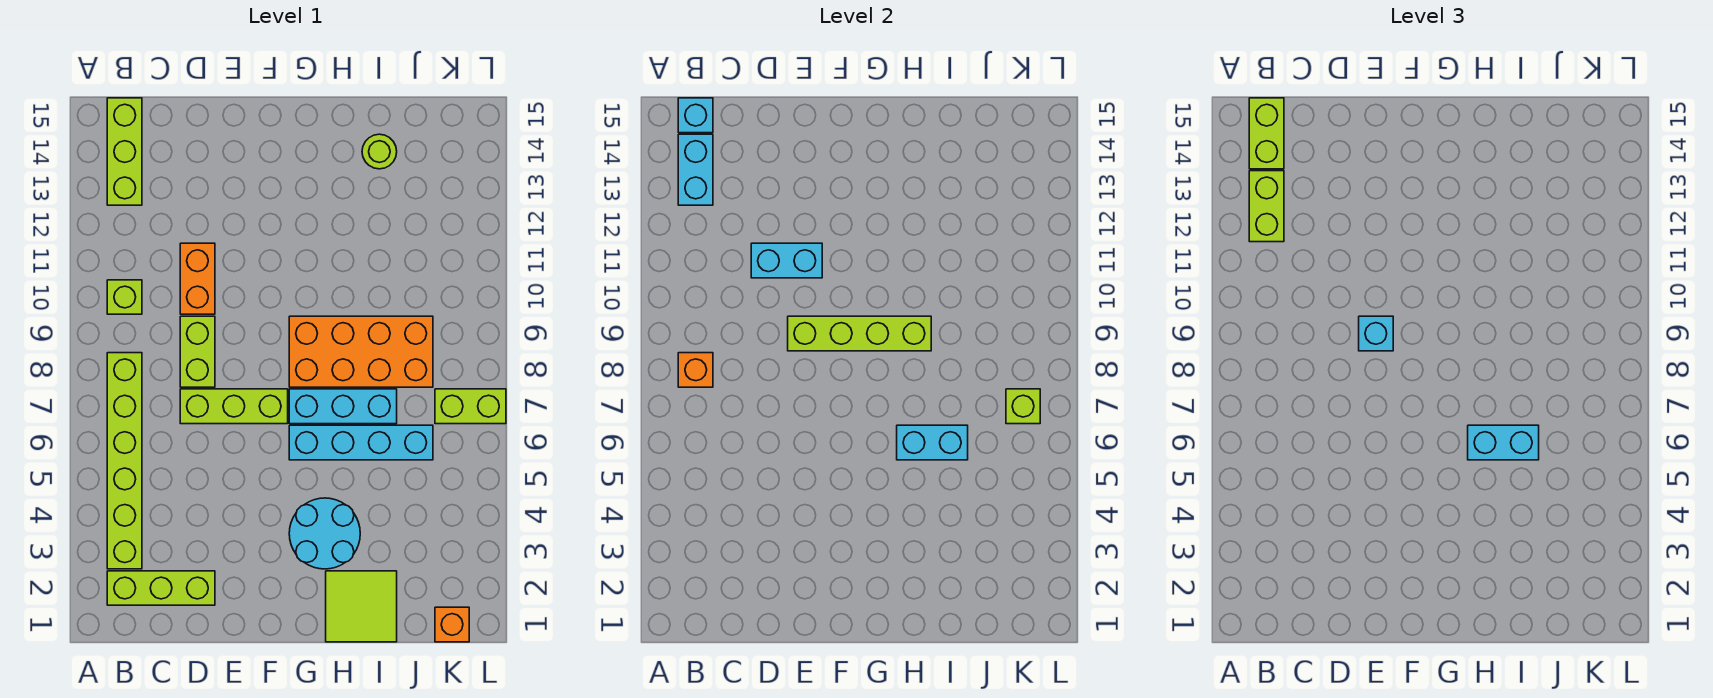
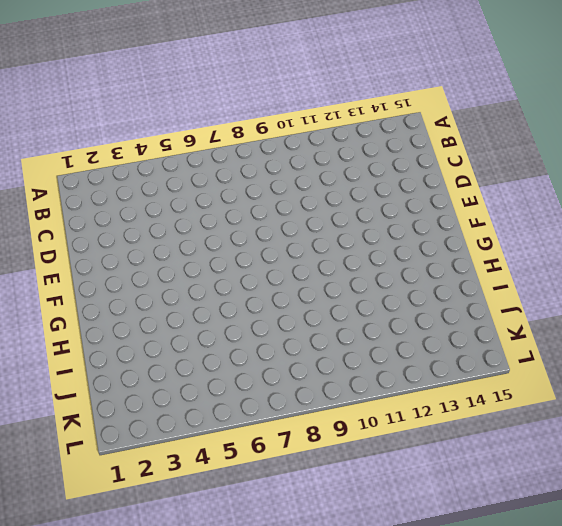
none -> lime brick B2:D2 level 1
none -> lime brick B3:B8 level 1
none -> lime brick B10 level 1

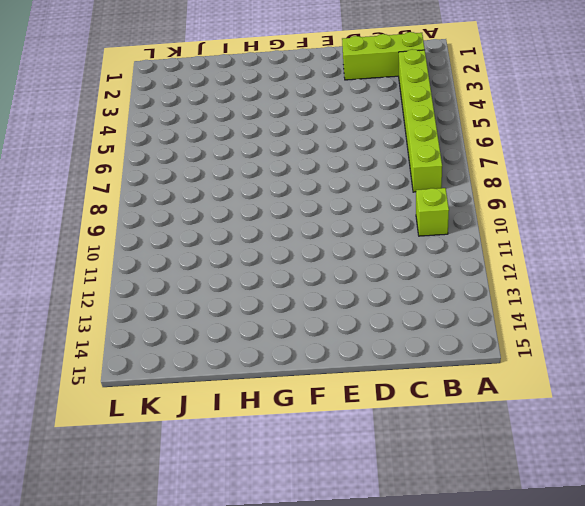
none -> lime brick B13:B15 level 1
none -> lime brick D7:F7 level 1
none -> lime brick D8:D9 level 1

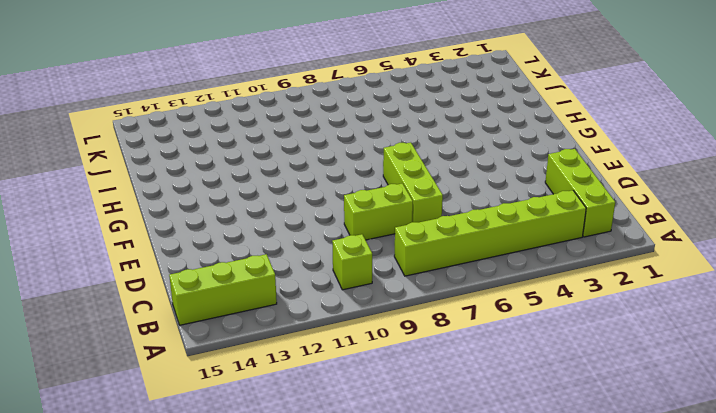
none -> orange brick D10:D11 level 1
none -> cyan round brick G3:H4 level 1
none -> cyan brick G6:J6 level 1

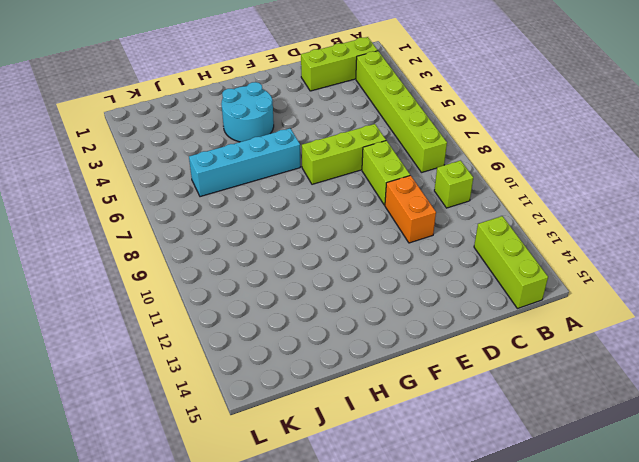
none -> cyan brick G7:I7 level 1
none -> orange brick G8:J9 level 1
none -> lime tile H1:I2 level 1

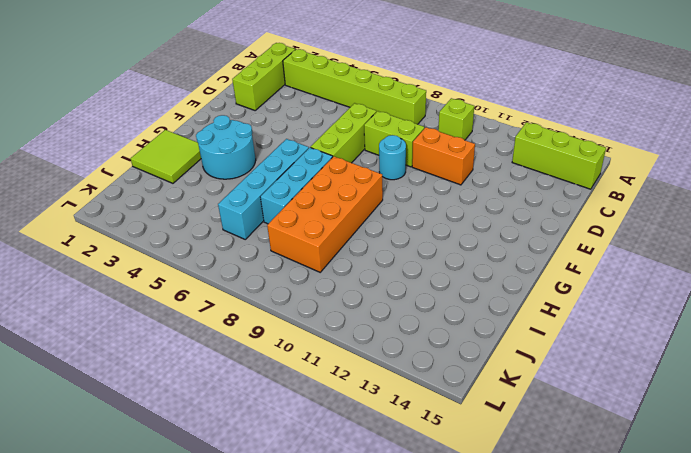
cyan round brick E9 level 1 -> none
none -> lime round brick I14 level 1
none -> orange brick K1 level 1
none -> lime brick K7:L7 level 1

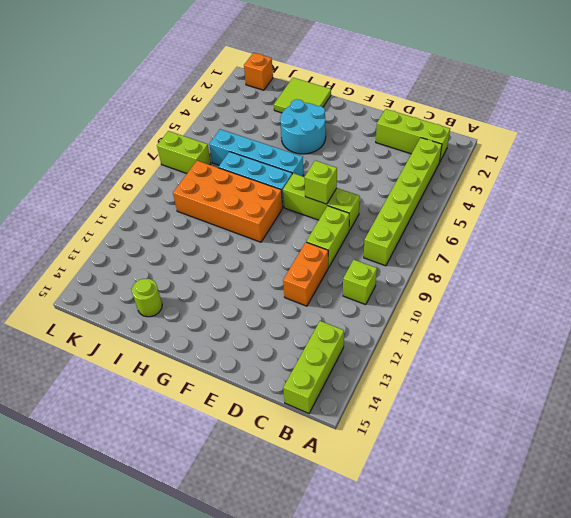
lime brick E7 level 2 -> lime brick K7 level 2
none -> orange brick B8 level 2
none -> cyan brick B13:B14 level 2
none -> cyan brick B15 level 2

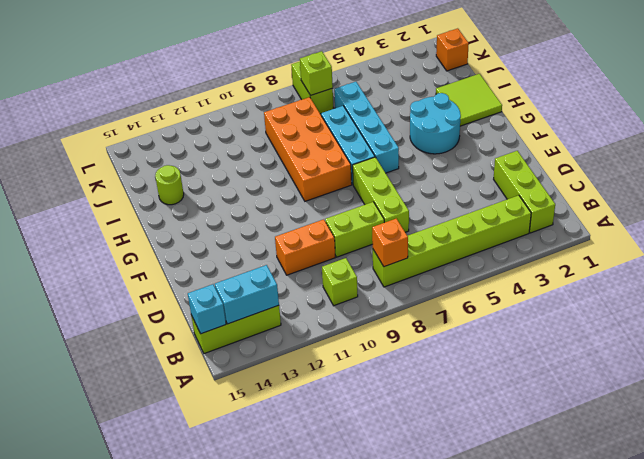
none -> cyan brick D11:E11 level 2
none -> lime brick E9:H9 level 2
none -> cyan brick H6:I6 level 2

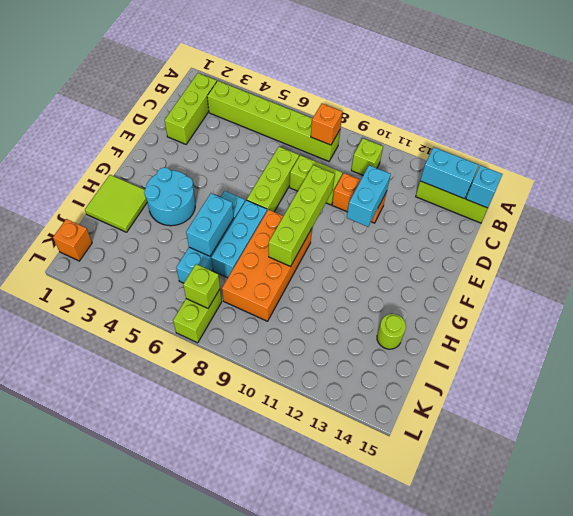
none -> lime brick B12:B13 level 3
none -> lime brick B14:B15 level 3
none -> cyan brick E9 level 3

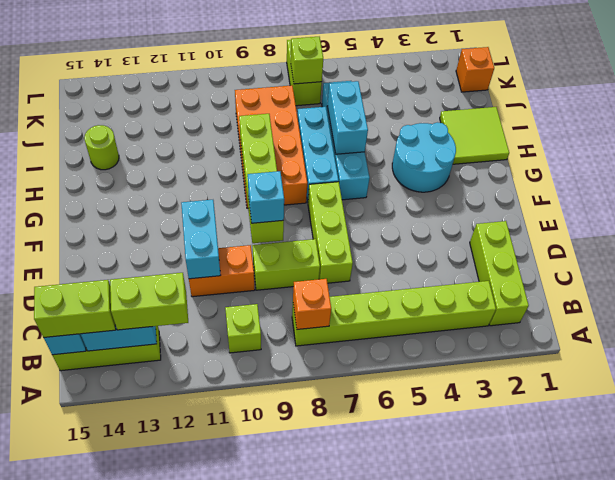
none -> cyan brick H6:I6 level 3

